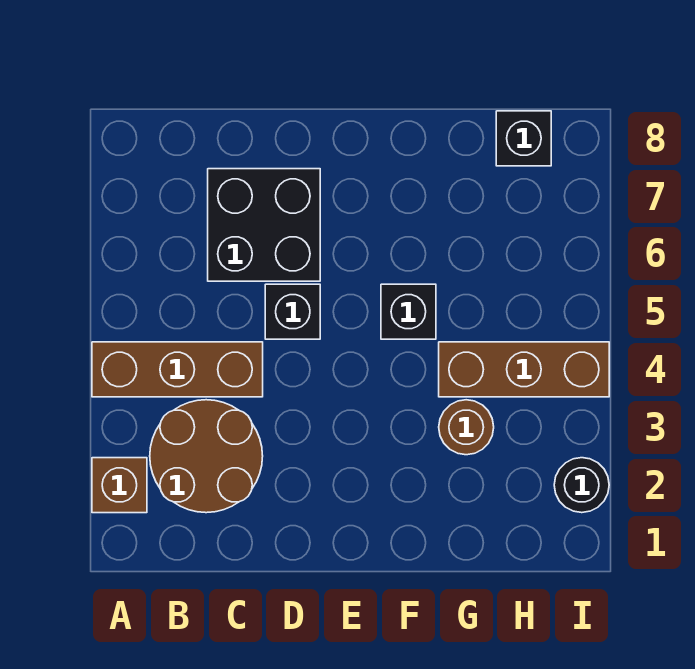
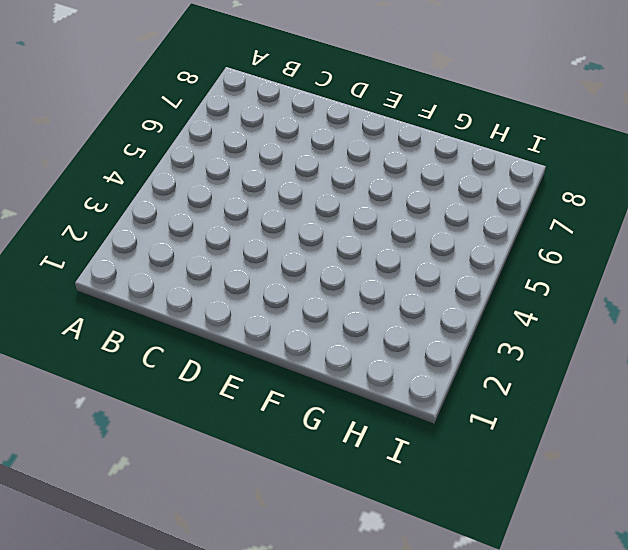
none -> brown brick A2 level 1
none -> brown brick A4:C4 level 1

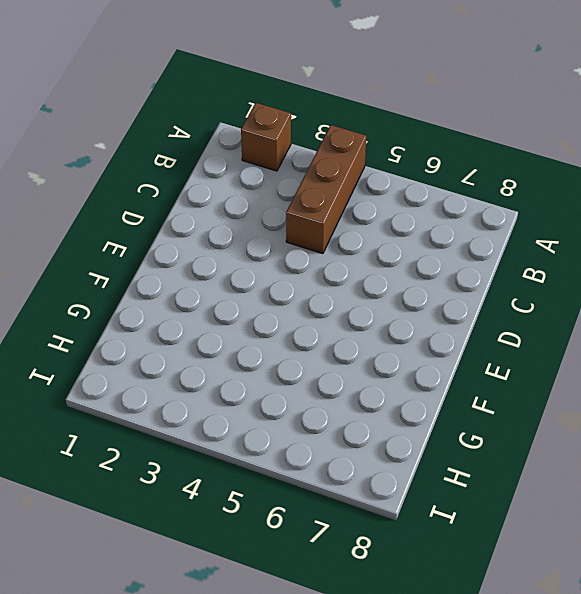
none -> brown round brick B2:C3 level 1
none -> black brick C6:D7 level 1

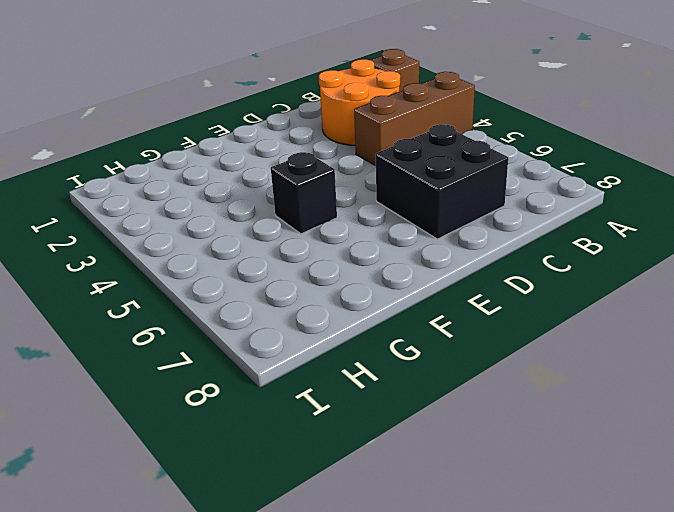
orange round brick B2:C3 level 1 -> brown round brick B2:C3 level 1
none -> black brick D5 level 1
none -> brown round brick G3 level 1

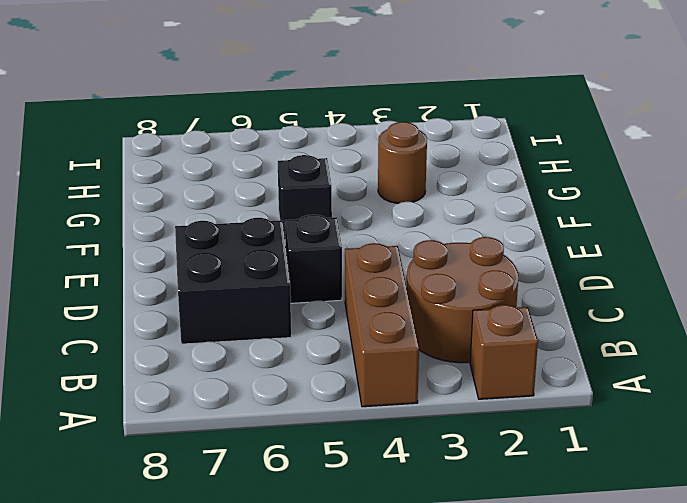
none -> brown brick G4:I4 level 1
none -> black brick H8 level 1

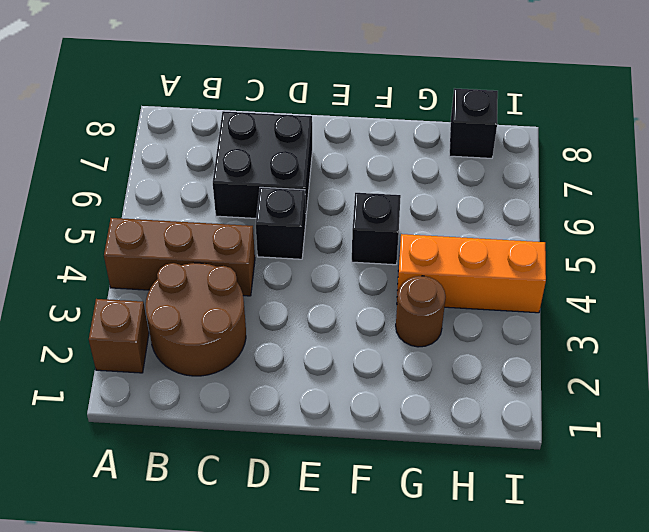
orange brick G4:I4 level 1 -> brown brick G4:I4 level 1
none -> black round brick I2 level 1

